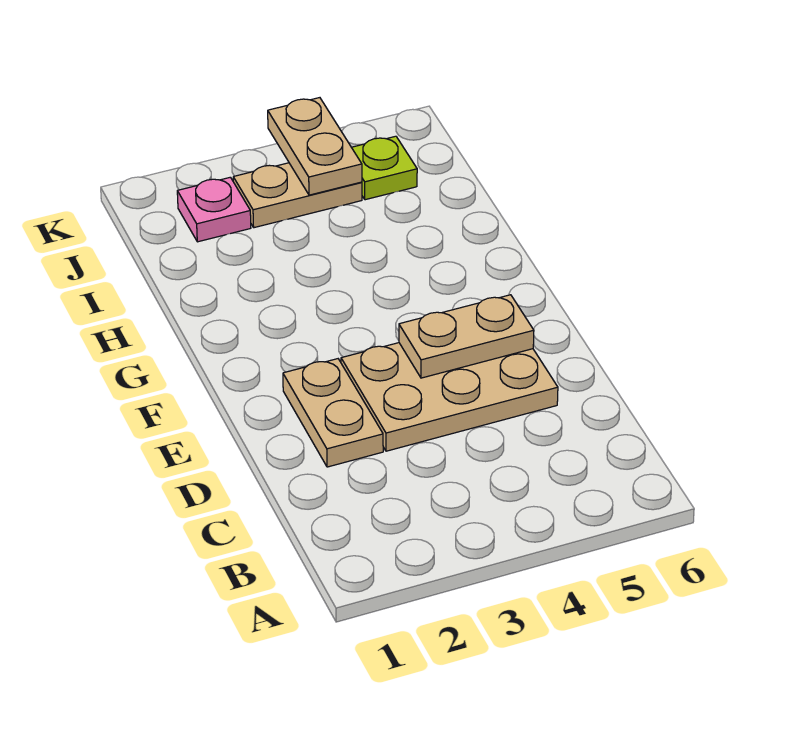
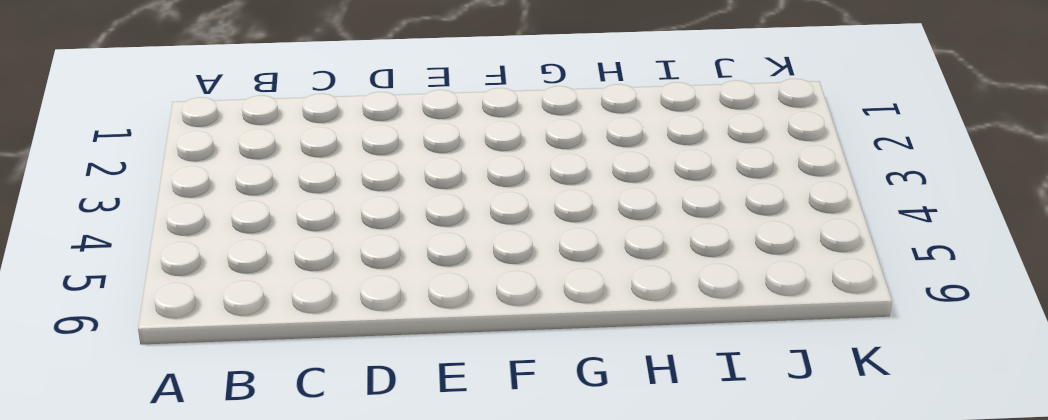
none -> tan plate D2:E2 level 1
none -> tan plate D3:E5 level 1

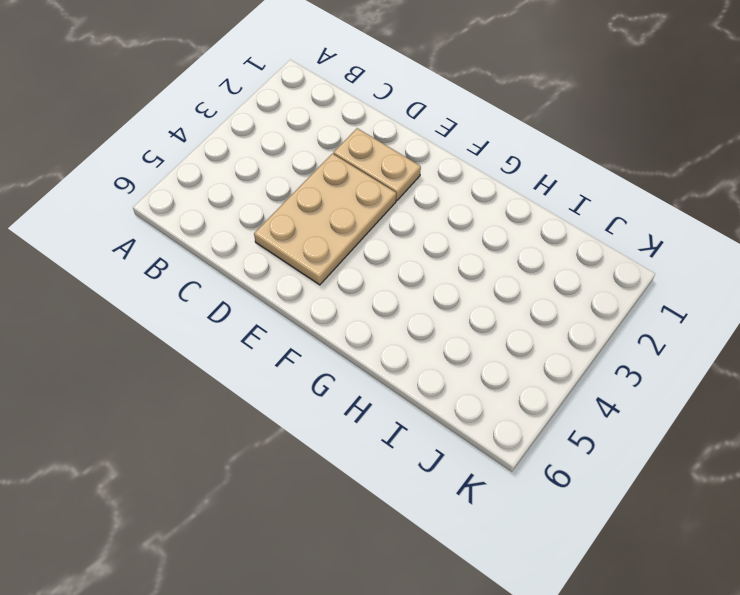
none -> pink plate J2 level 1
none -> tan plate J3:J4 level 1

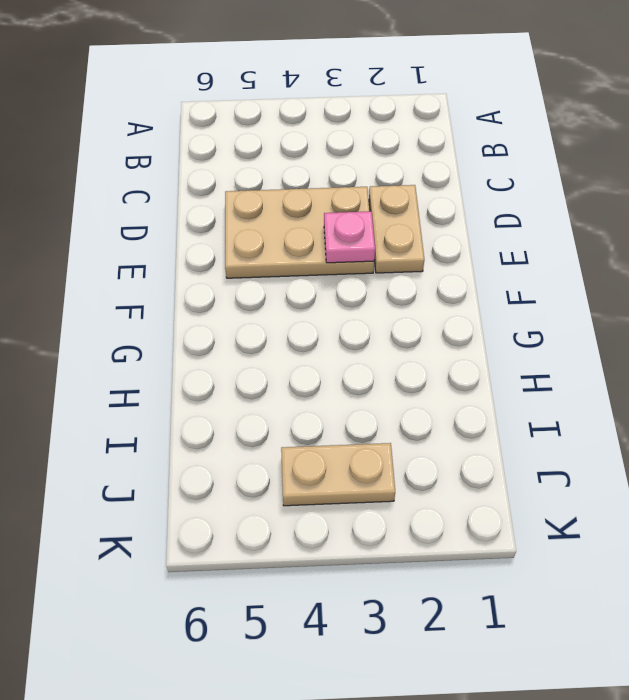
pink plate E3 level 2 -> pink plate J2 level 1
none -> lime plate J5 level 1
none -> tan plate E4:E5 level 2

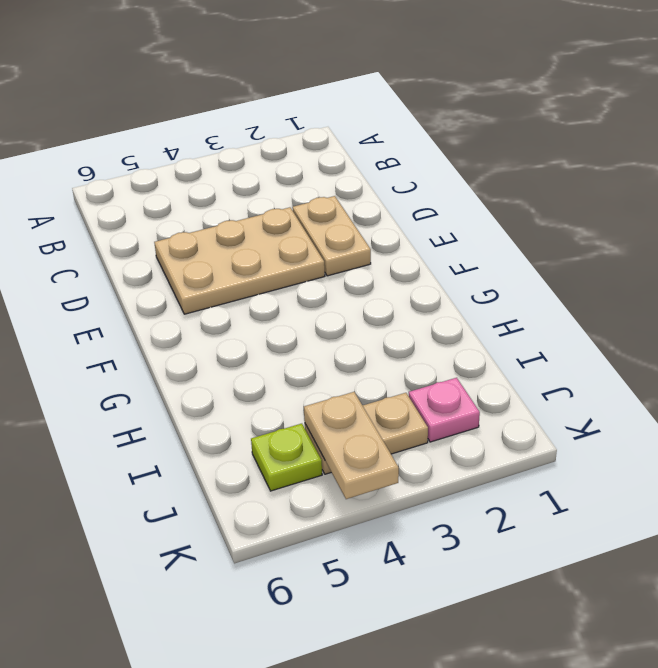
none -> tan plate E4:E5 level 2

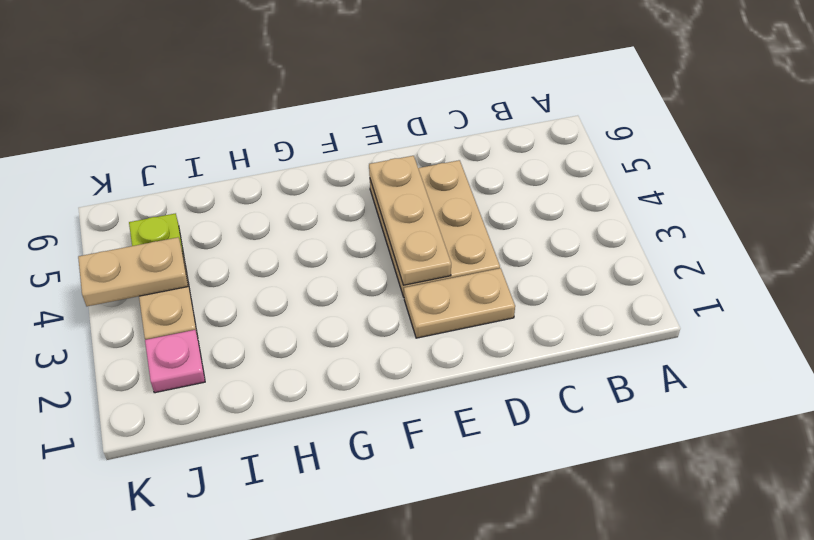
tan plate E3:E5 level 2 -> tan plate E4:E5 level 2

